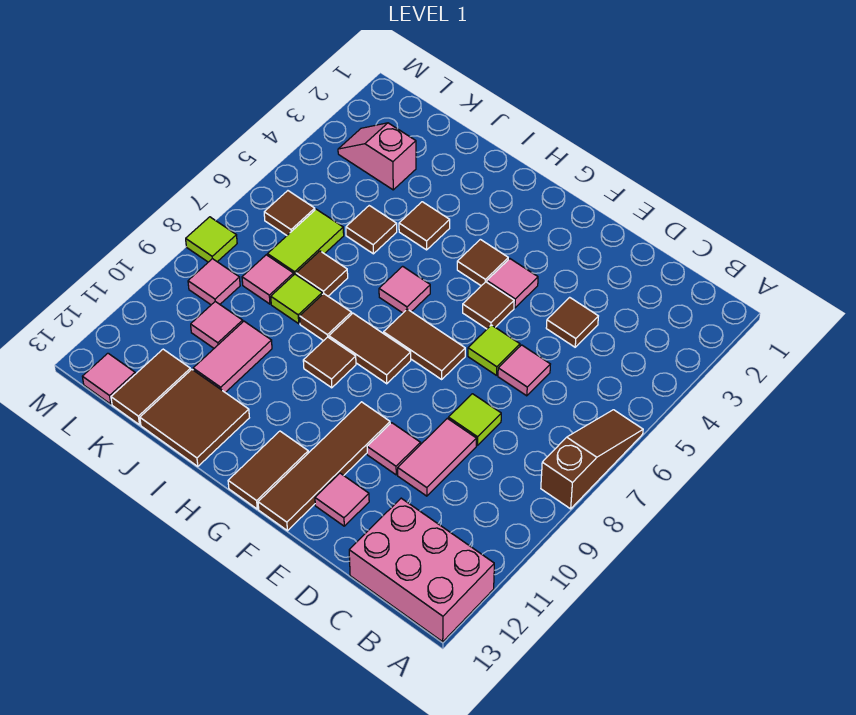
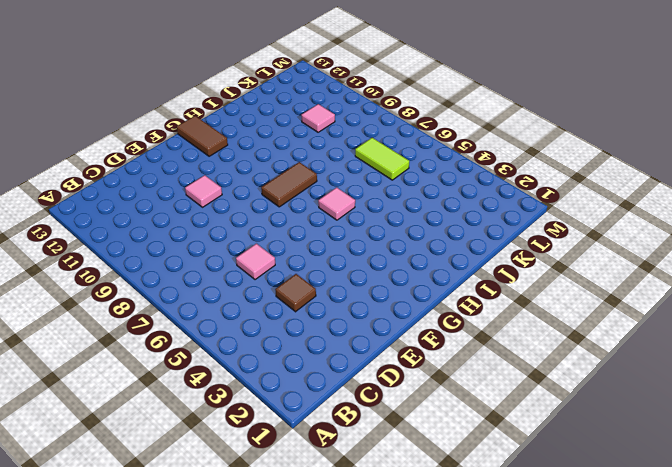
none -> brown slope A6:A8 level 1 top 8
none -> pink brick A12:C13 level 1
none -> lime tile D8 level 1
none -> pink tile D9:D10 level 1

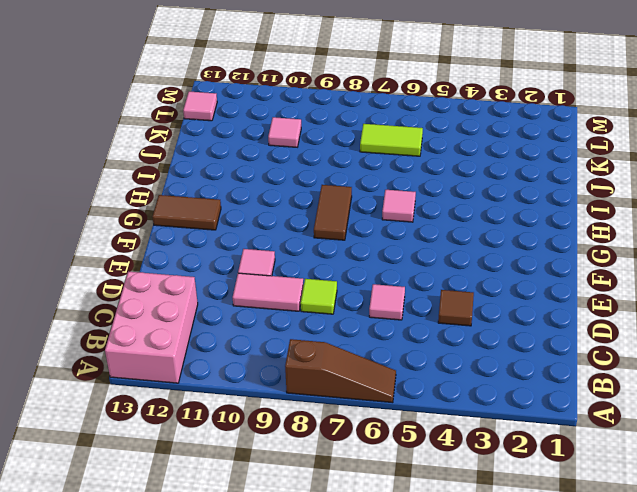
none -> lime tile E6 level 1
none -> pink tile E12 level 1
none -> pink tile F4 level 1
none -> brown tile F5 level 1

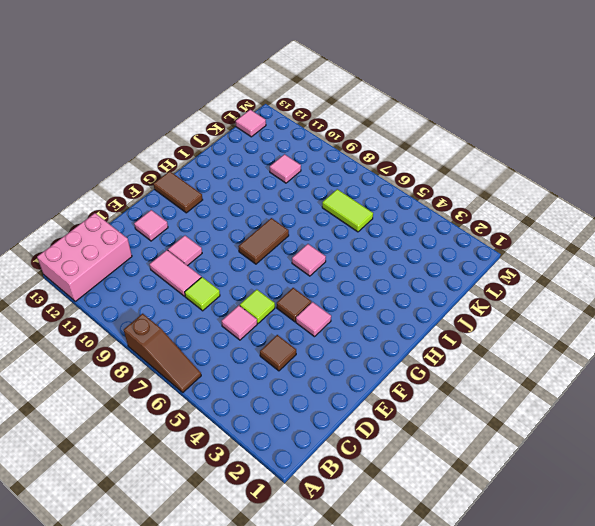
none -> brown tile F7:G7 level 1
none -> brown tile F10:F13 level 1
none -> brown tile G4 level 1
none -> brown tile H9 level 1

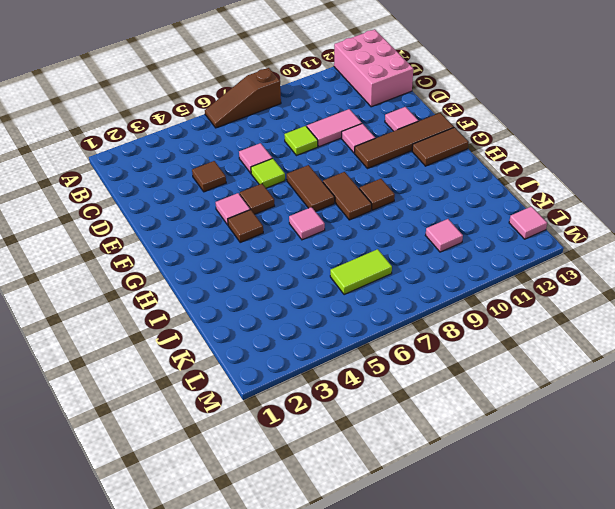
none -> brown tile I4 level 1
none -> brown tile I8 level 1
none -> brown tile I12:J13 level 1
none -> brown tile J5 level 1

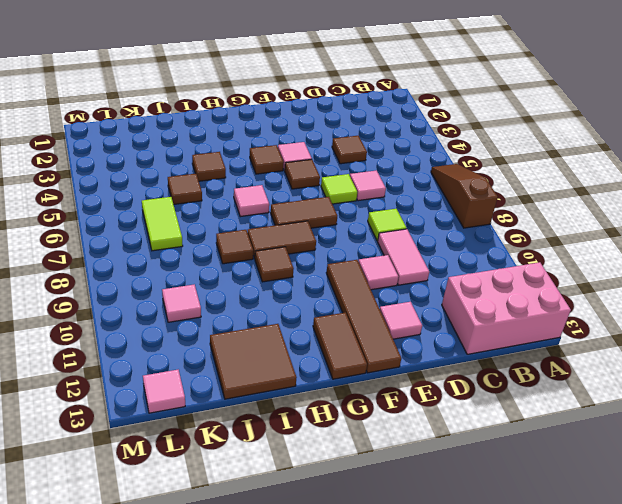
none -> brown tile J7 level 1
none -> lime tile J8 level 1
none -> pink tile J10:J11 level 1
none -> pink slope K3:L3 level 1 top K

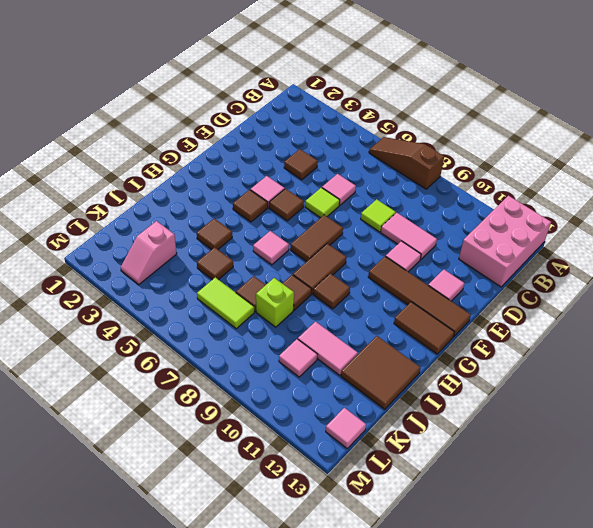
lime brick J8 level 1 -> lime tile J8 level 1
none -> pink tile K8 level 1
none -> brown tile K12:K13 level 1
none -> brown tile L6 level 1
none -> pink tile L9 level 1

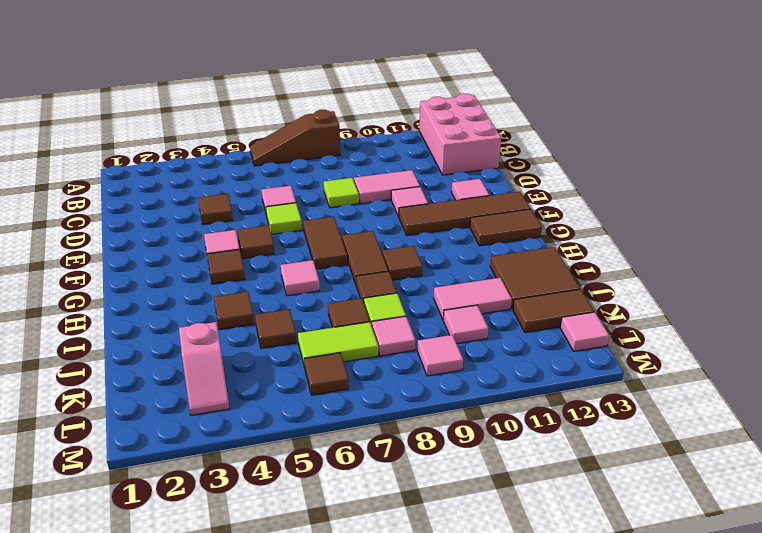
none -> lime tile M8 level 1

